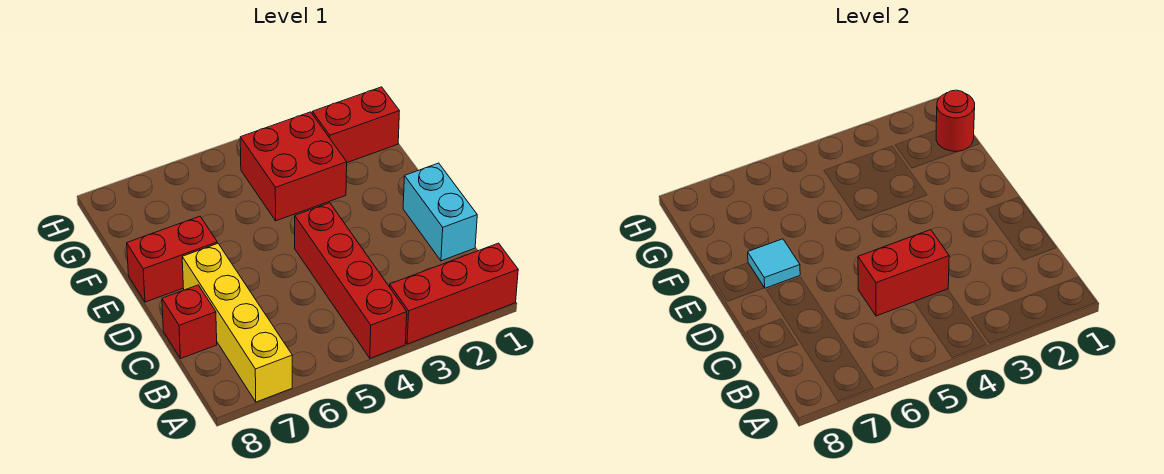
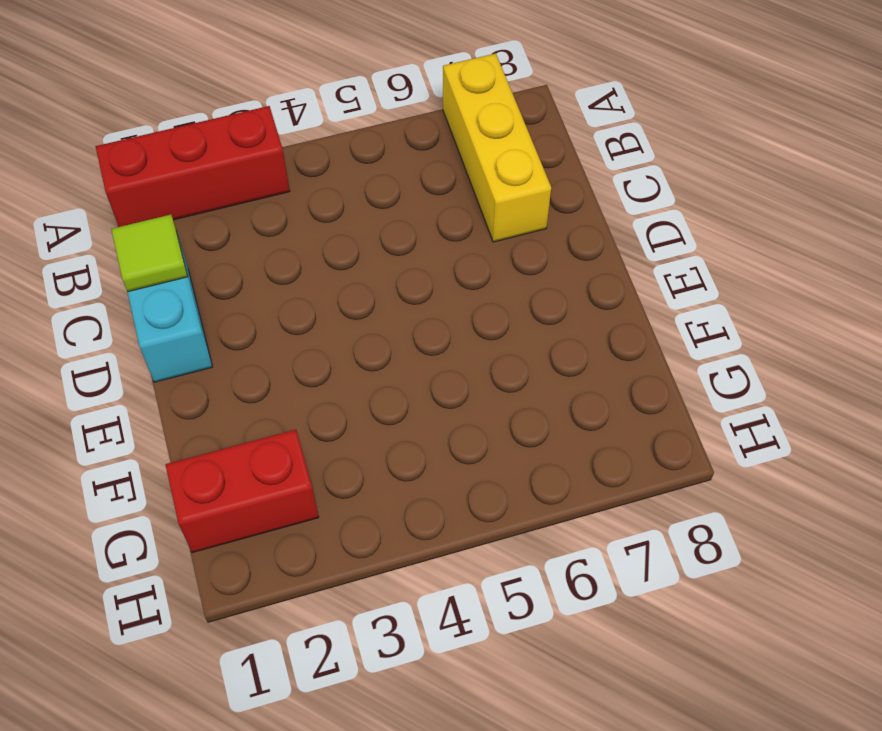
yellow brick A7:C7 level 1 -> yellow brick A7:D7 level 1
lime tile C1 level 2 -> none
none -> red brick A4:D4 level 1
none -> red brick C8 level 1

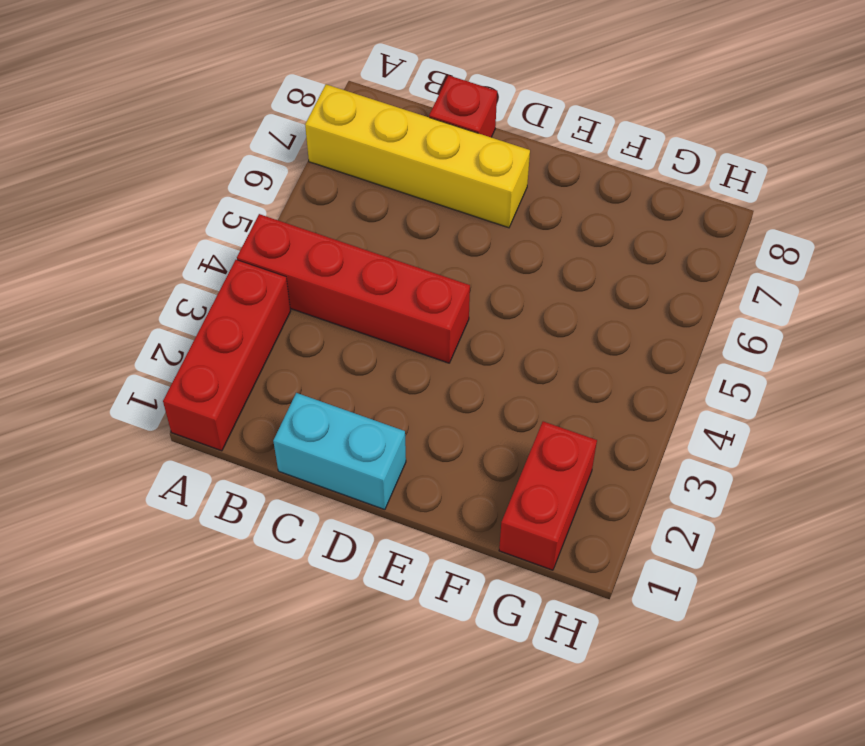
none -> red brick E7:E8 level 1
none -> red brick F3:G4 level 1

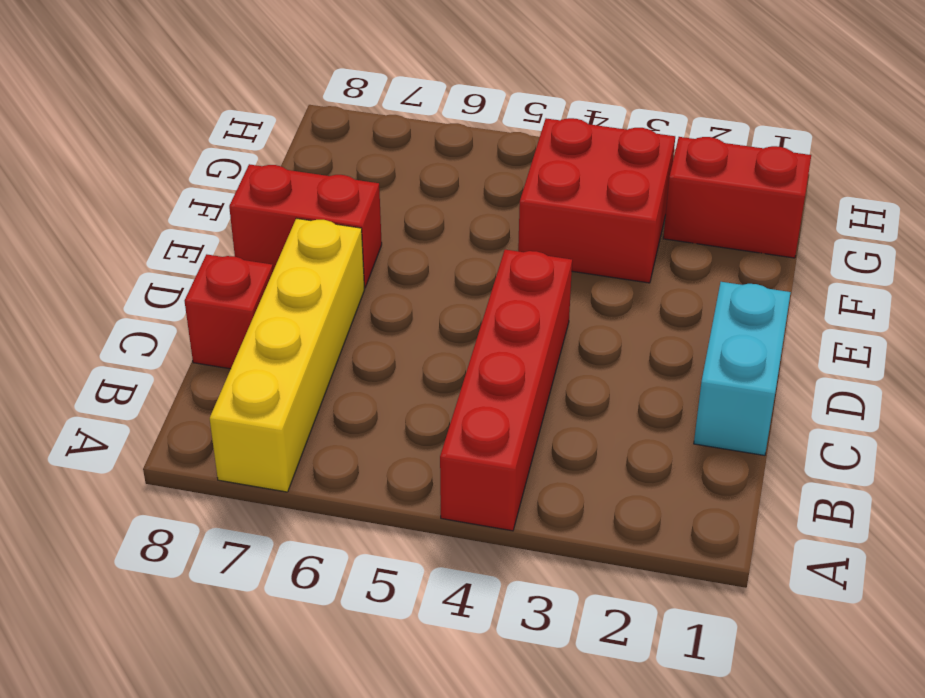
none -> red brick A1:A3 level 1
none -> red brick C4:C5 level 2

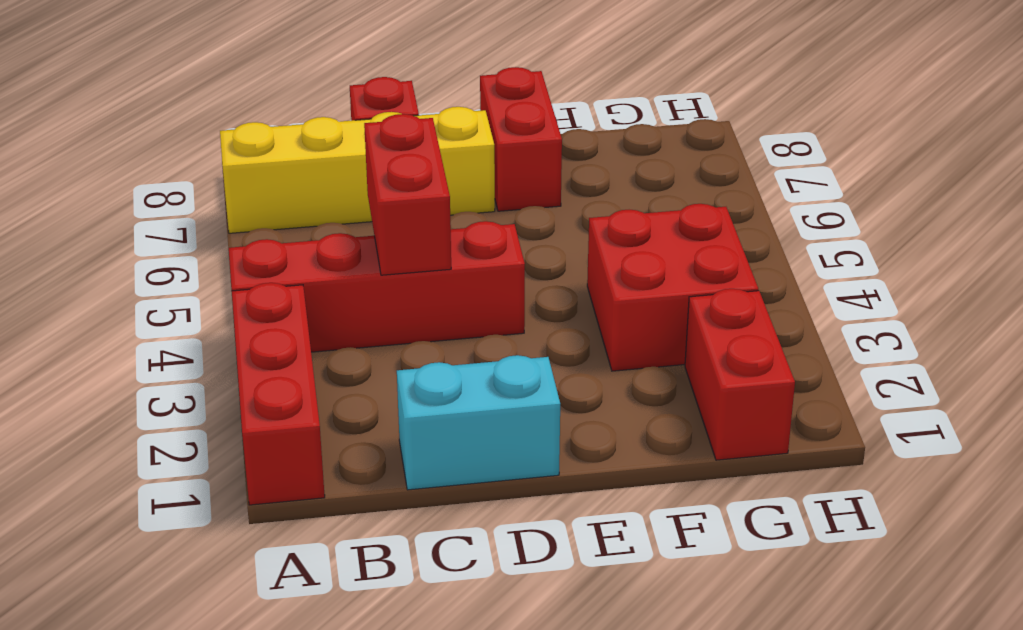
none -> cyan tile E7 level 2
none -> red round brick G1 level 2

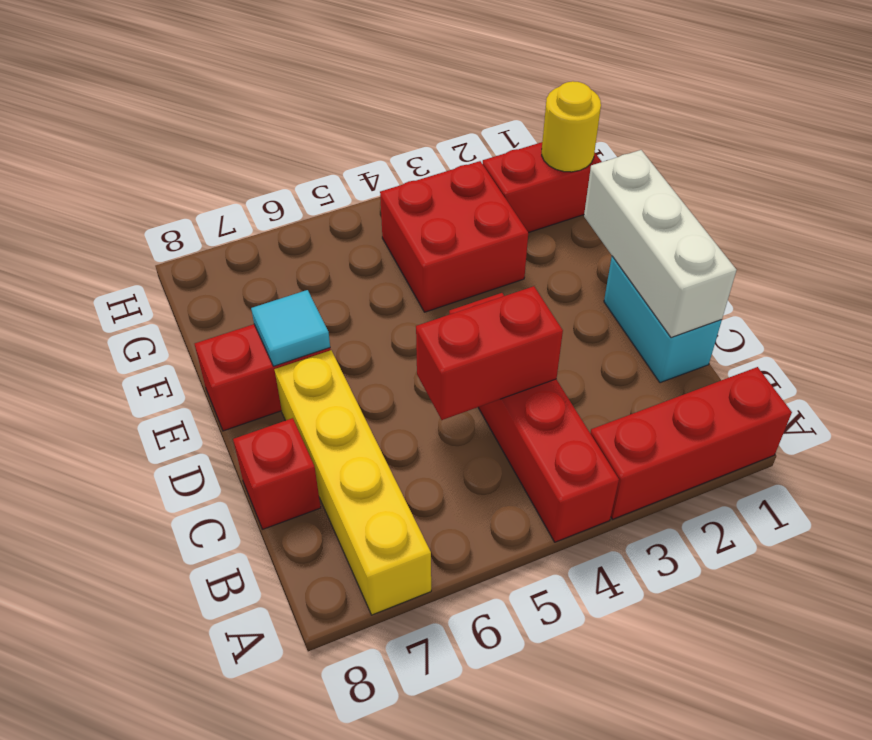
white brick C1:E1 level 2 -> none
yellow round brick G1 level 2 -> red round brick G1 level 2

